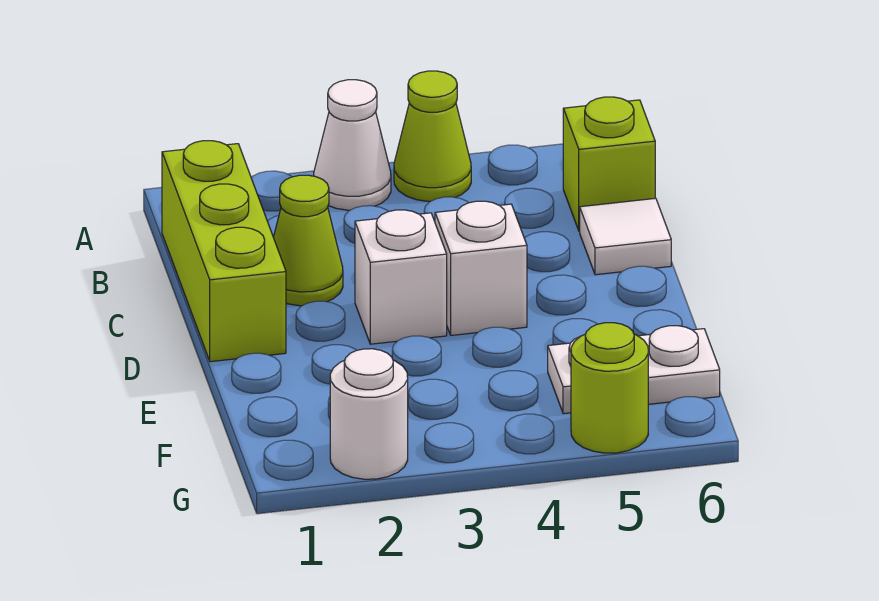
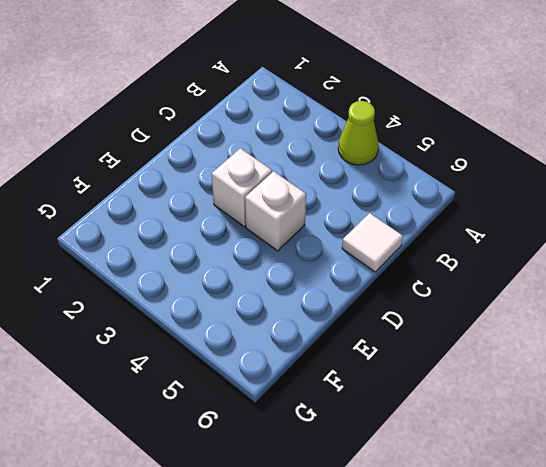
none -> white cone A3 level 1
none -> lime brick B1:D1 level 1

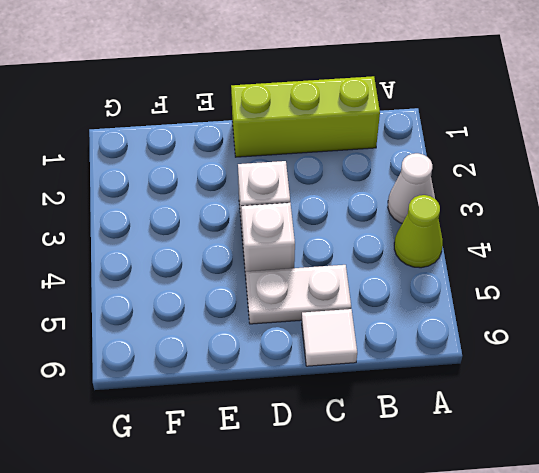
white plate C5:D5 level 1 -> white plate F5:F6 level 1
none -> lime brick B6 level 1
none -> lime cone C2 level 1

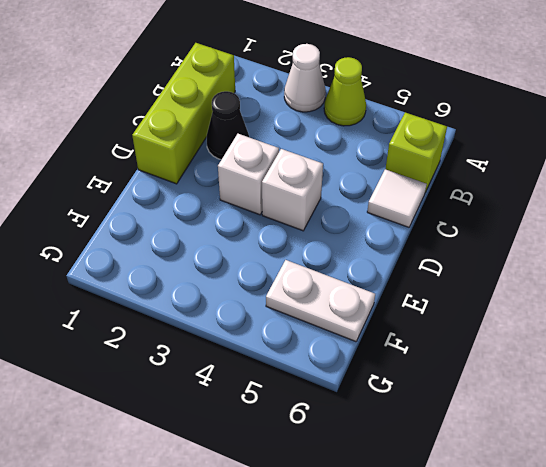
black cone C2 level 1 -> lime cone C2 level 1
none -> white round brick G2 level 1
none -> lime round brick G5 level 1

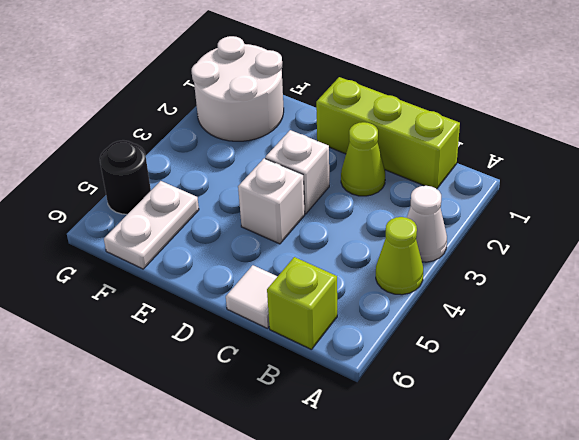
white round brick F1:G2 level 1 -> white round brick G2 level 1
black round brick G5 level 1 -> lime round brick G5 level 1

